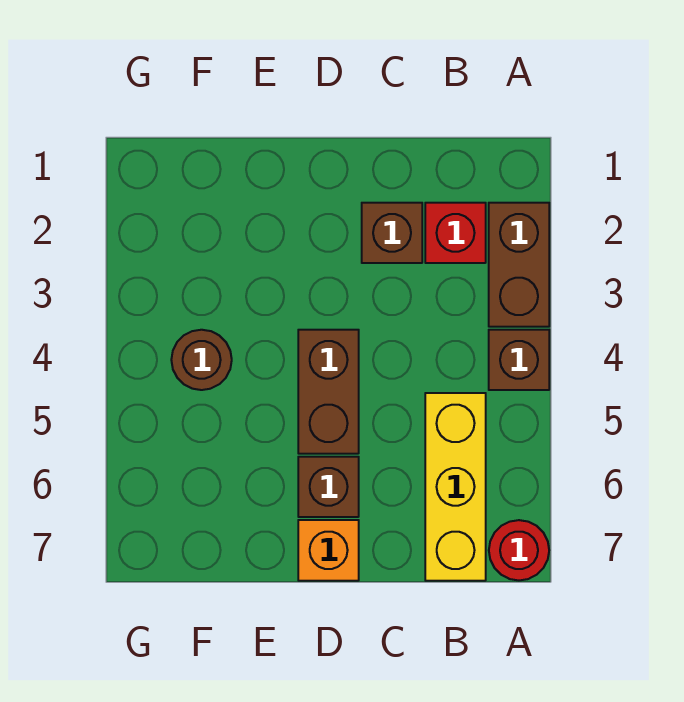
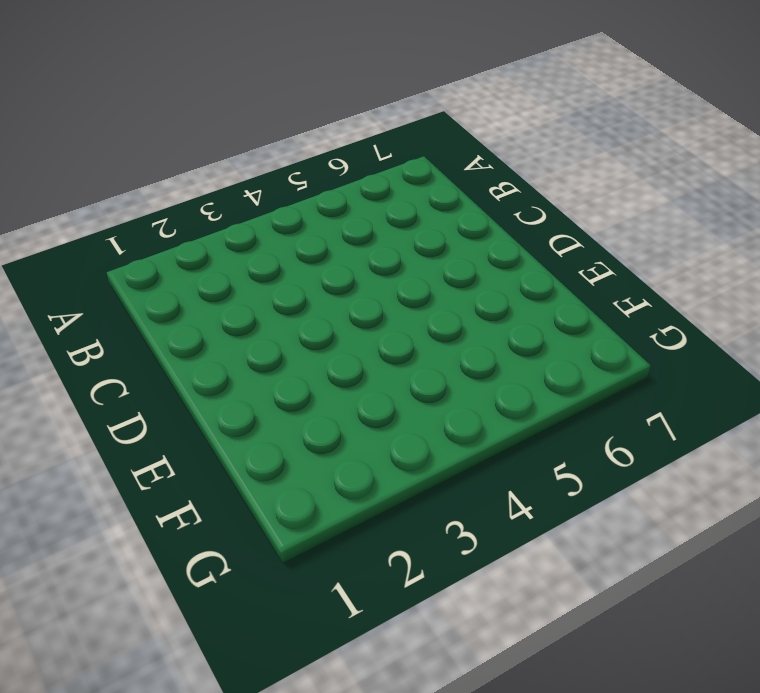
none -> brown brick A2:A3 level 1
none -> brown brick A4 level 1

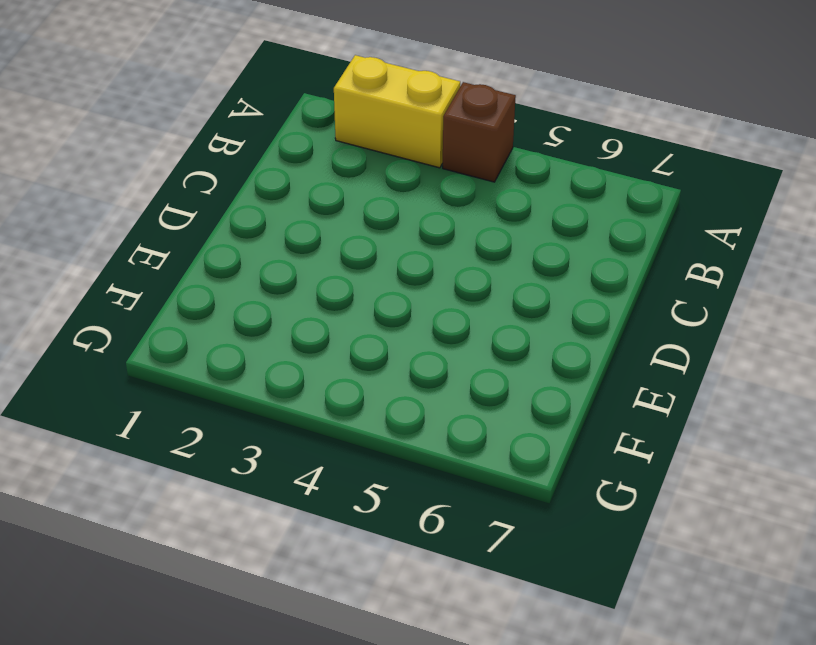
yellow brick A2:A3 level 1 -> brown brick A2:A3 level 1
none -> red round brick A7 level 1
none -> red brick B2 level 1

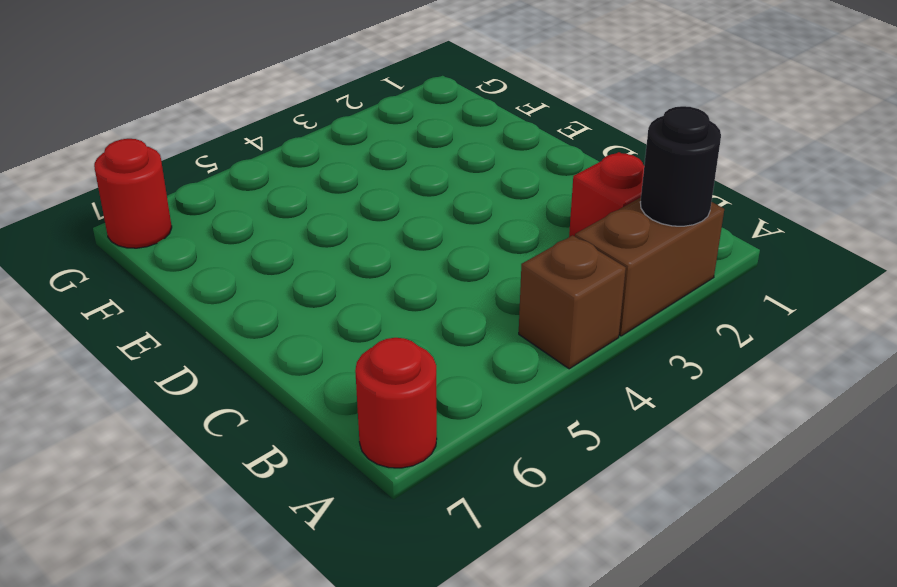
black round brick A2 level 2 -> none
red round brick G7 level 1 -> none
none -> yellow brick B5:B7 level 1
none -> brown brick C2 level 1

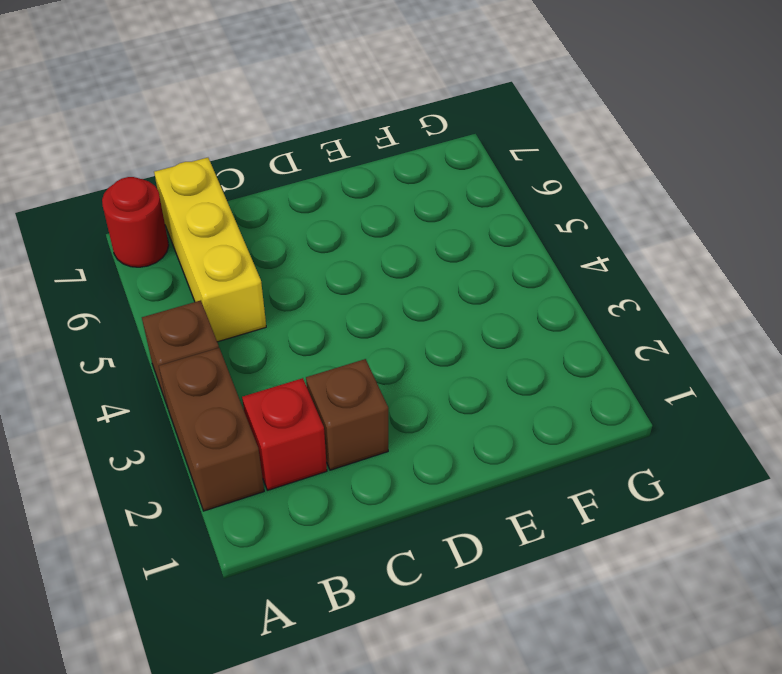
none -> brown brick D4:D5 level 1
none -> brown brick D6 level 1

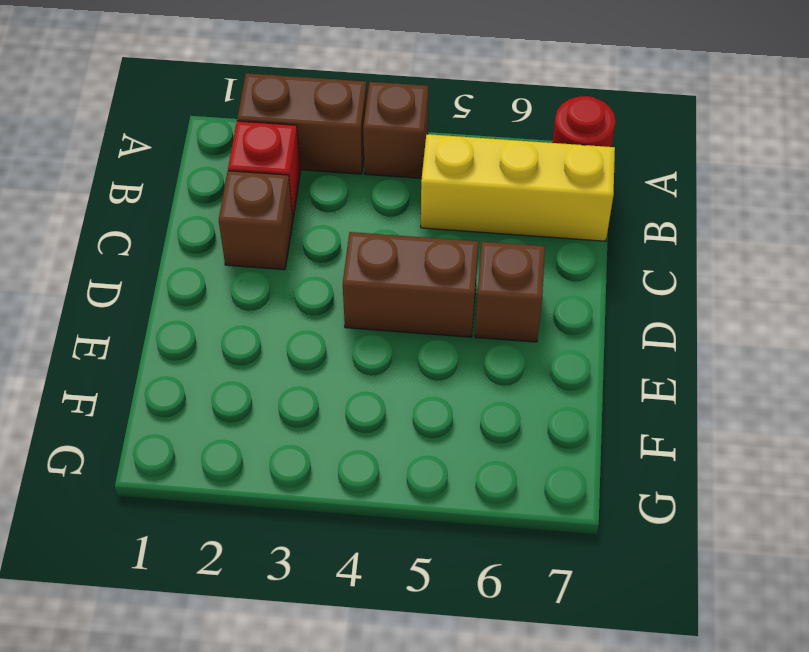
none -> orange brick D7 level 1
none -> brown round brick F4 level 1

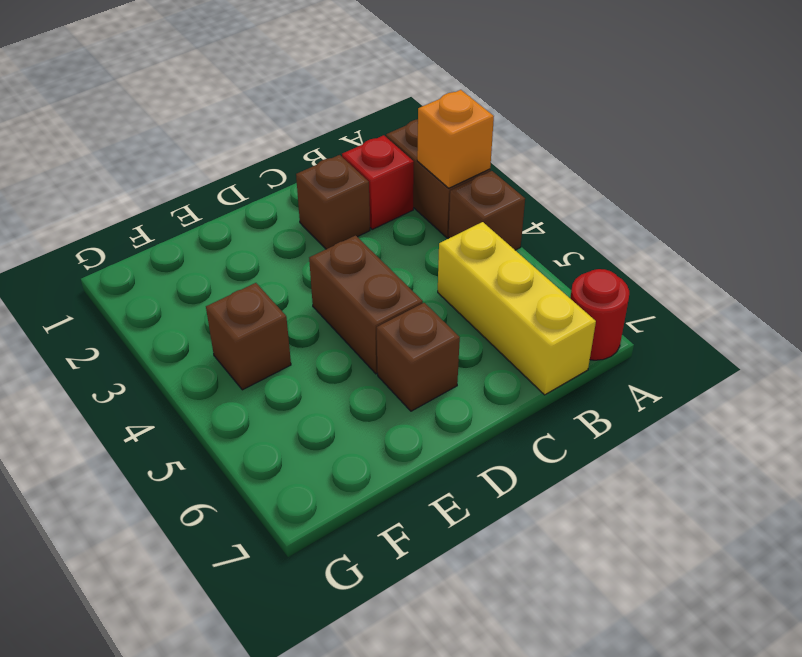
orange brick A3 level 2 -> orange brick D7 level 1
brown brick F4 level 1 -> brown round brick F4 level 1

